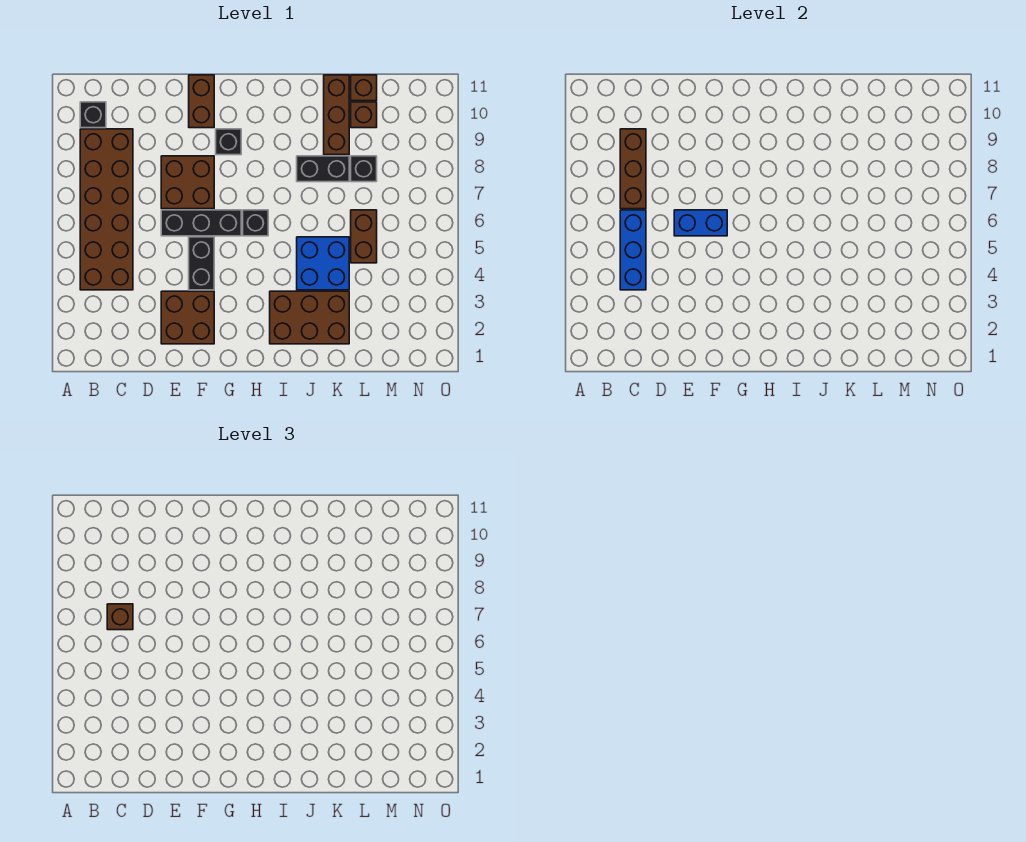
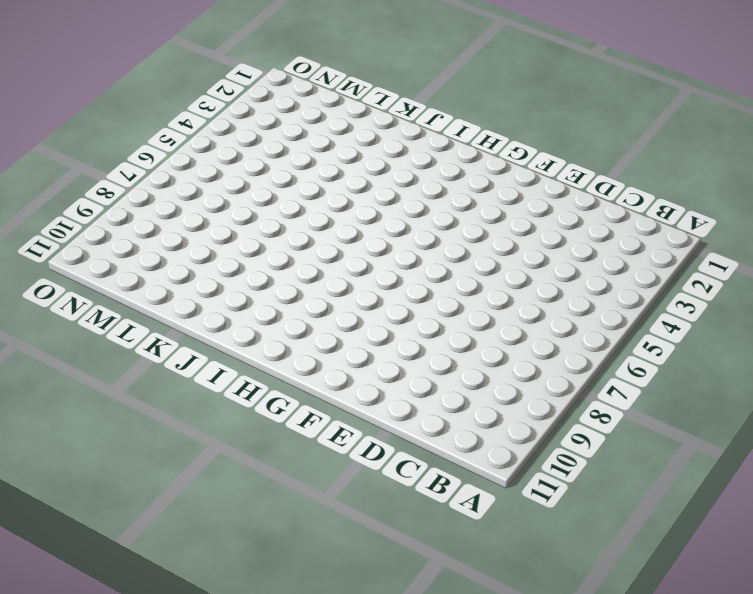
none -> brown brick B4:C9 level 1
none -> black brick B10 level 1
none -> brown brick E2:F3 level 1

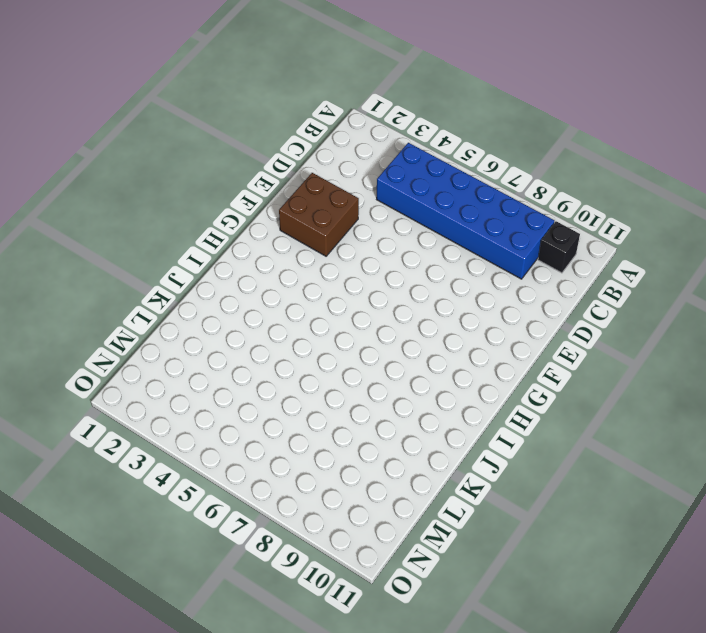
blue brick B4:C9 level 1 -> brown brick B4:C9 level 1
none -> black brick E6:G6 level 1
none -> brown brick E7:F8 level 1
none -> black brick F4:F5 level 1

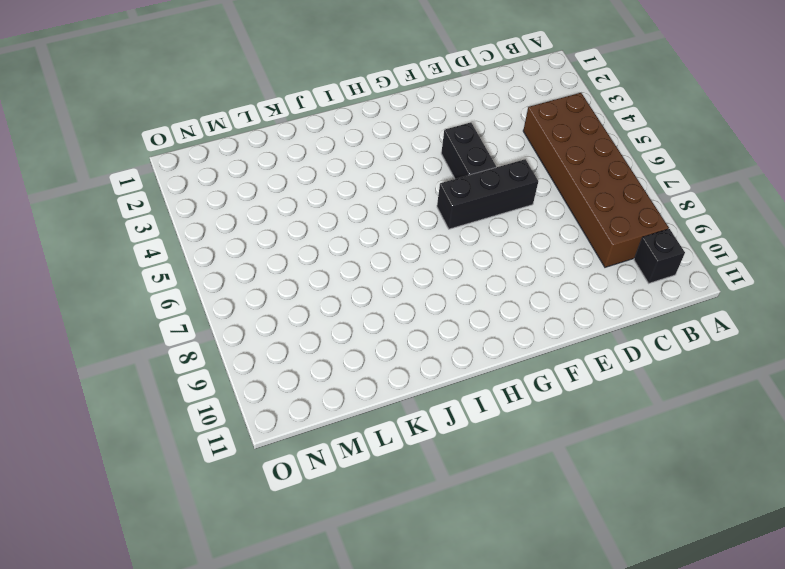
none -> brown brick E2:F3 level 1
none -> brown brick E7:F8 level 1
none -> brown brick F10:F11 level 1

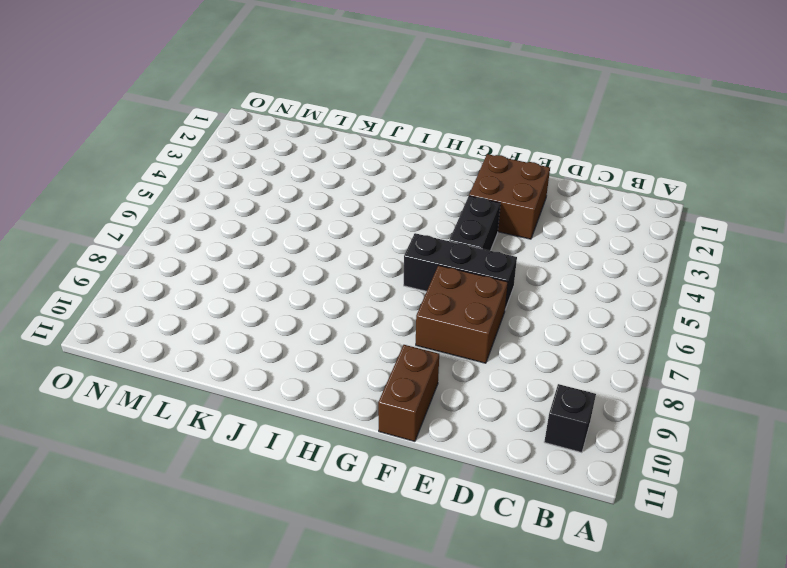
none -> brown brick B4:C9 level 1
none -> black brick G9 level 1
none -> black brick H6 level 1

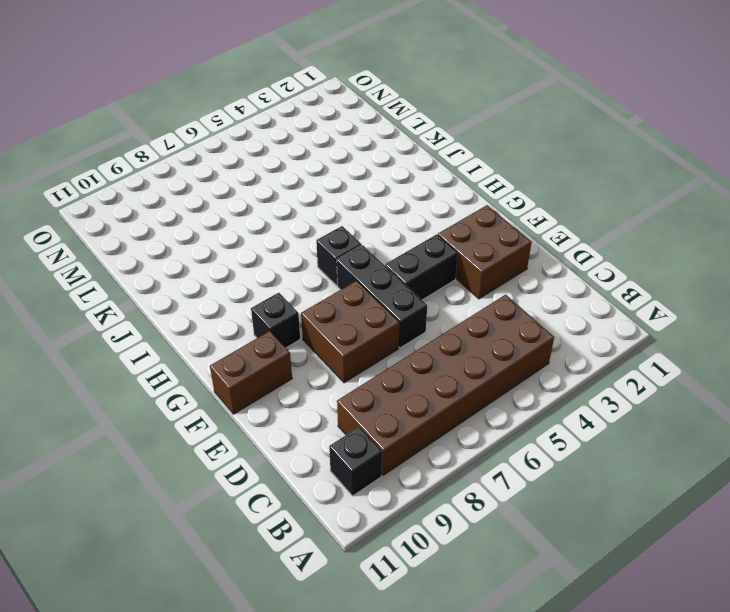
none -> brown brick I2:K3 level 1
none -> blue brick J4:K5 level 1
none -> black brick J8:K8 level 1

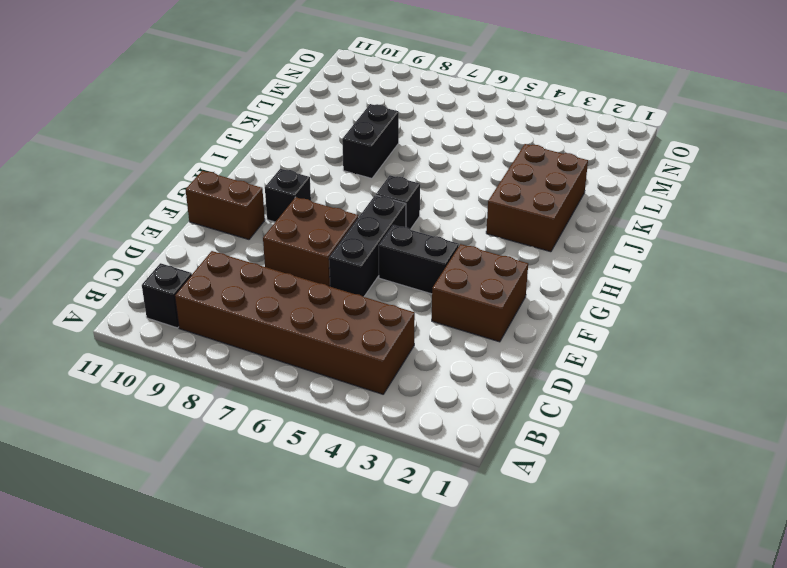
none -> blue brick J4:K5 level 1
none -> brown brick K9:K11 level 1
none -> brown brick L5:L6 level 1

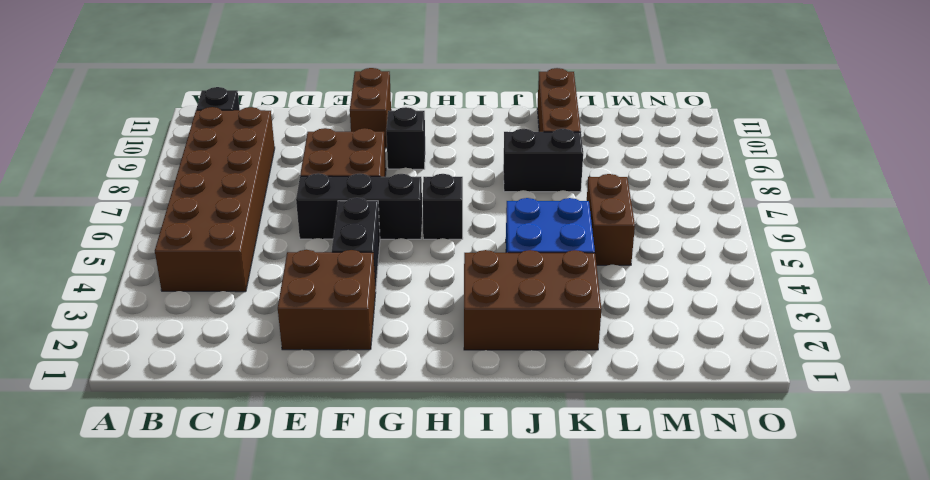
none -> black brick L8 level 1
none -> brown brick L10 level 1
none -> brown brick L11 level 1

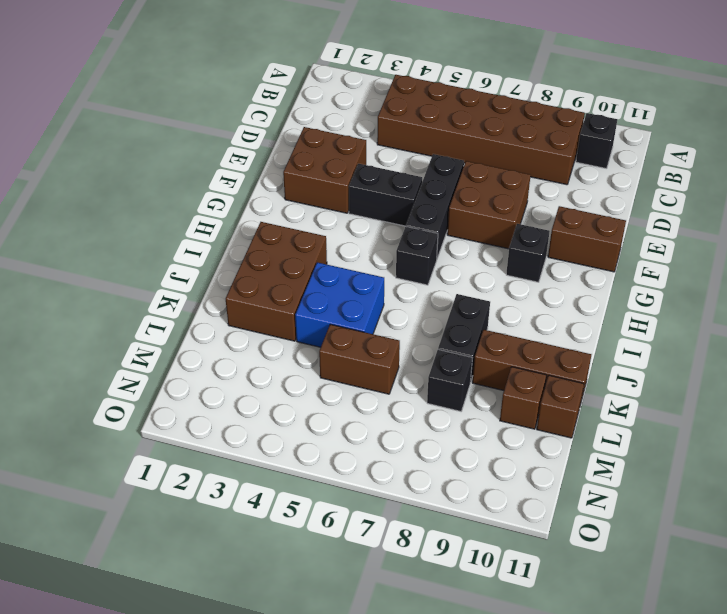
none -> blue brick C4:C6 level 2
none -> brown brick C7:C9 level 2
none -> blue brick E6:F6 level 2

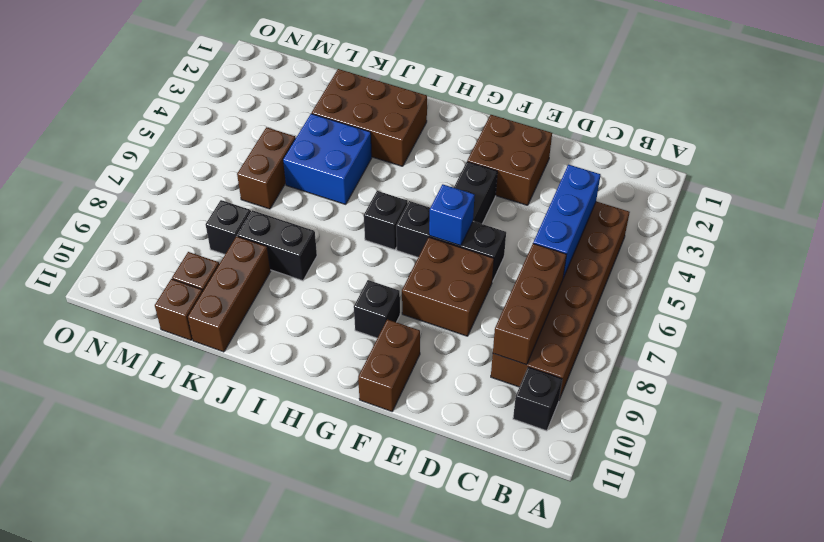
blue brick F6 level 2 -> blue brick E6:F6 level 2
none -> brown brick C7 level 3

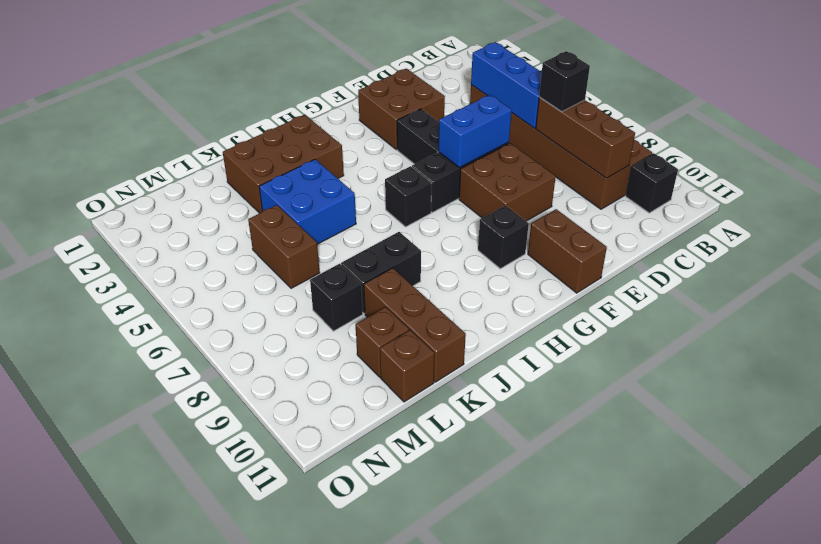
black brick C7 level 3 -> brown brick C7 level 3

